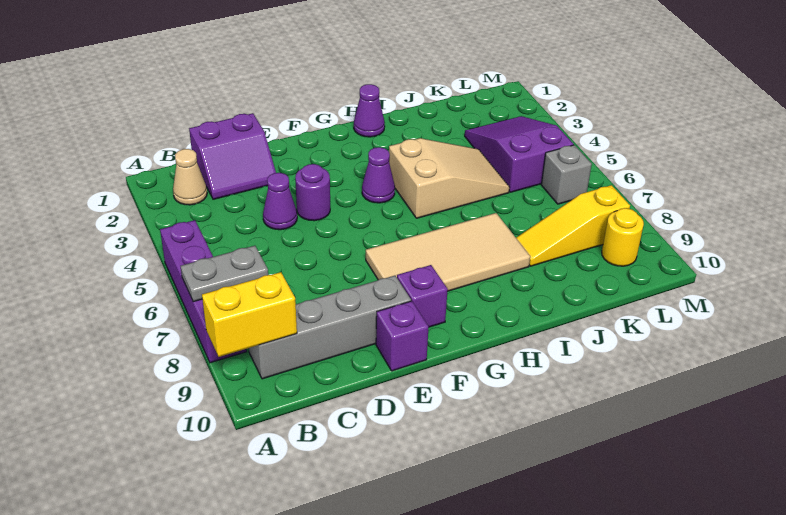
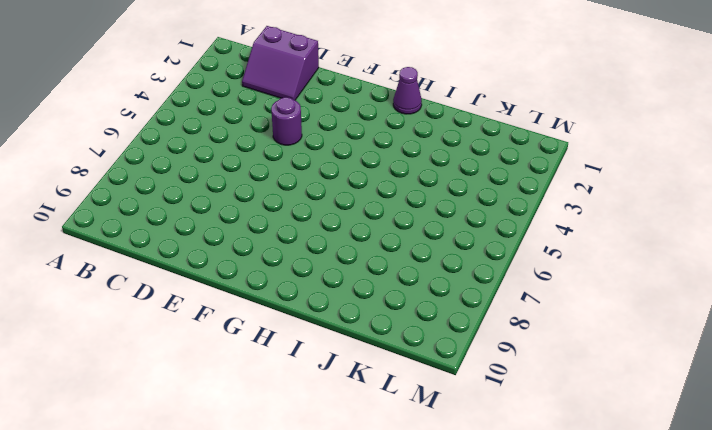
none -> purple brick A5:A8 level 1
none -> tan cone B2 level 1
none -> grey brick B9:E9 level 1

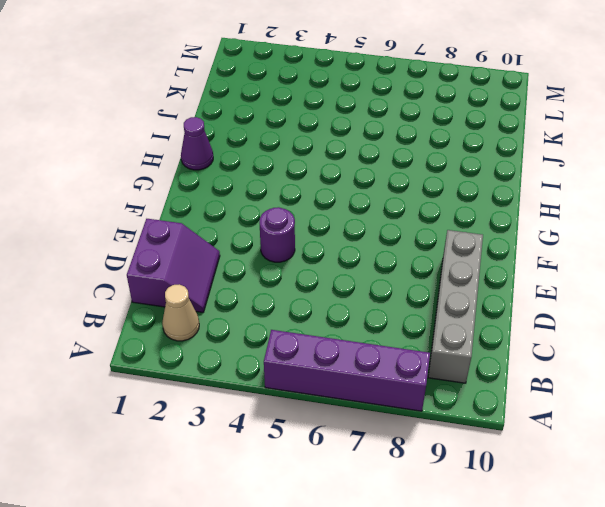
none -> purple cone D4 level 1
none -> purple brick E10 level 1
none -> tan tile F7:I8 level 1

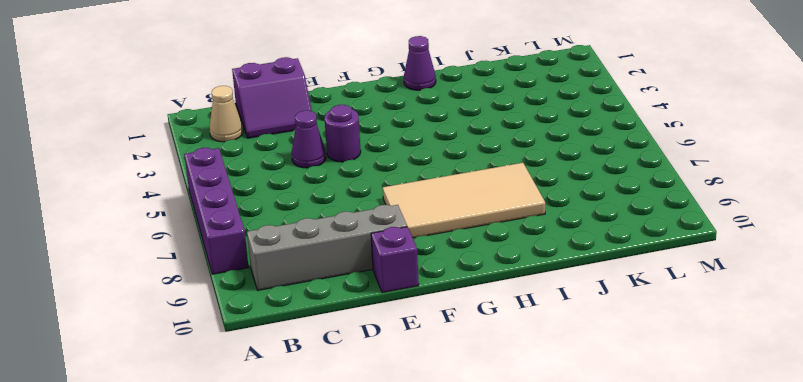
none -> purple brick F9 level 1
none -> purple cone G4 level 1
none -> tan slope H4:J5 level 1 top H

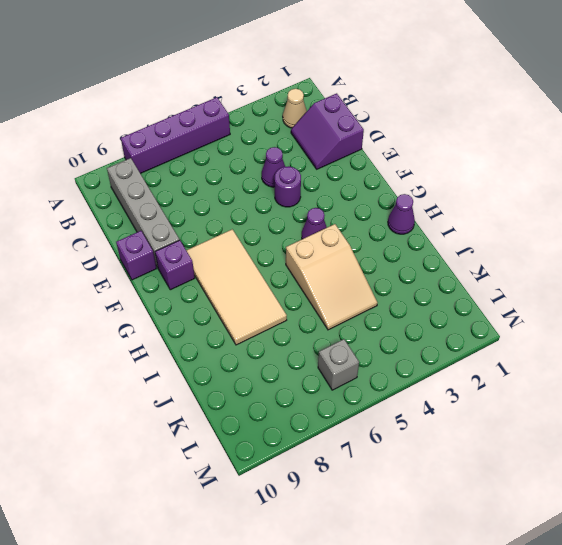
none -> yellow slope J8:L8 level 1 top L
none -> purple slope K3:L5 level 1 top 5
none -> yellow round brick L9 level 1

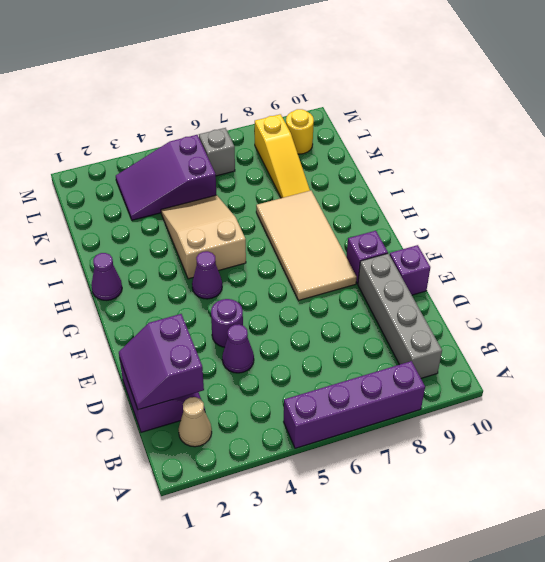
purple slope C1:D2 level 2 top 2 -> none
none -> grey plate A7:B7 level 2
none -> yellow brick A9:B9 level 2

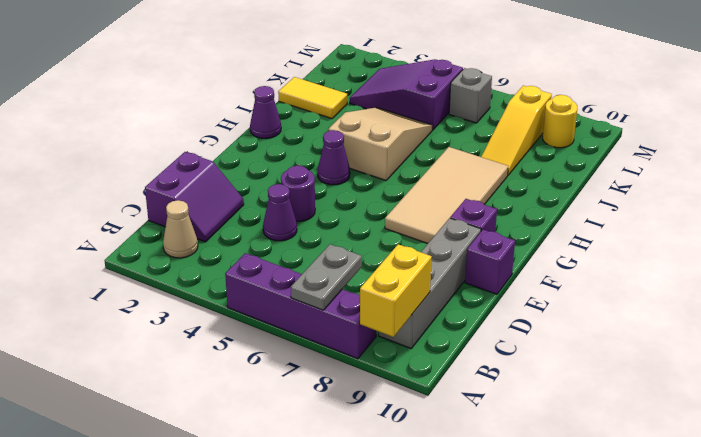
yellow tile J1:J2 level 1 -> none

